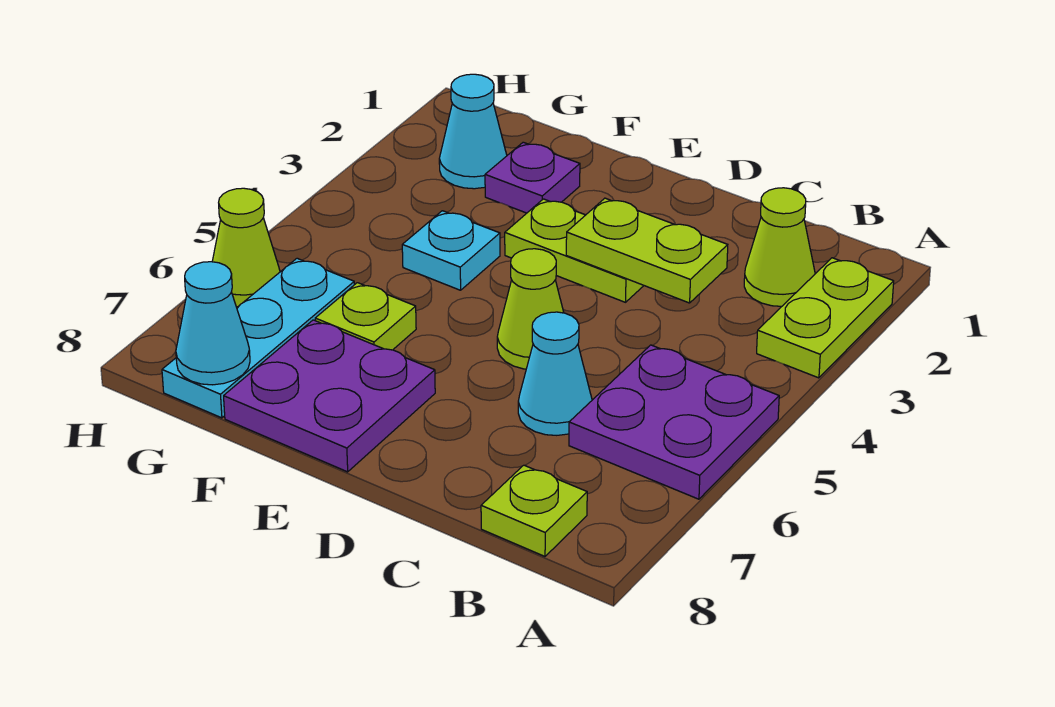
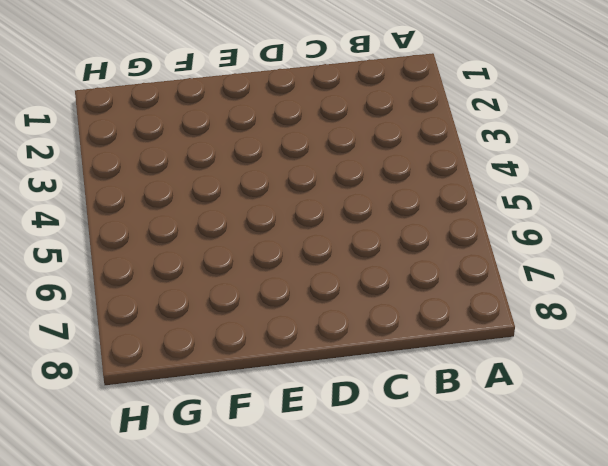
none -> lime plate A2:A3 level 1
none -> purple plate A5:B6 level 1
none -> lime cone B2 level 1

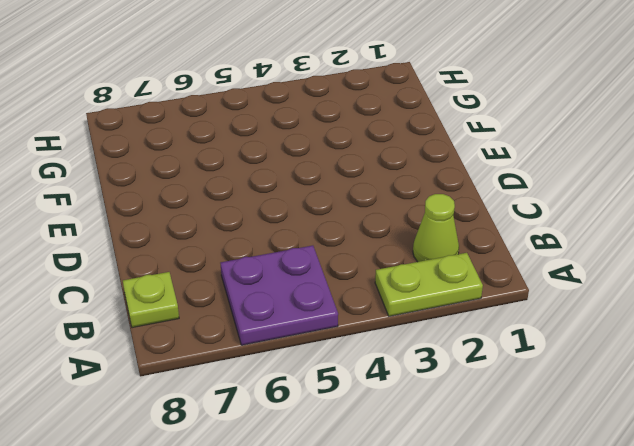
none -> cyan cone C6 level 1
none -> lime plate D3:E3 level 1
none -> lime cone D5 level 1

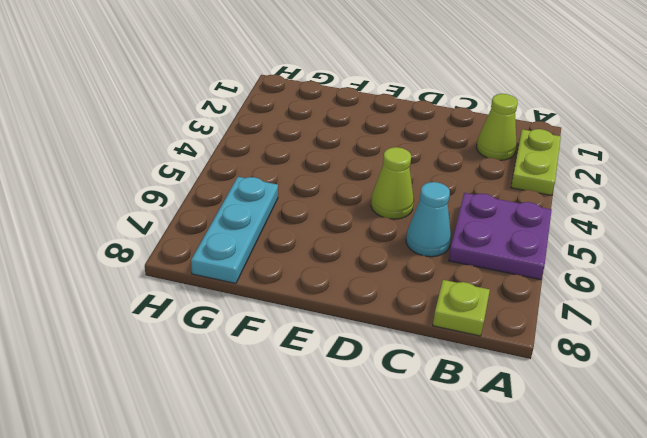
none -> lime plate D3:E3 level 1
none -> purple plate E7:F8 level 1
none -> purple plate F2 level 1

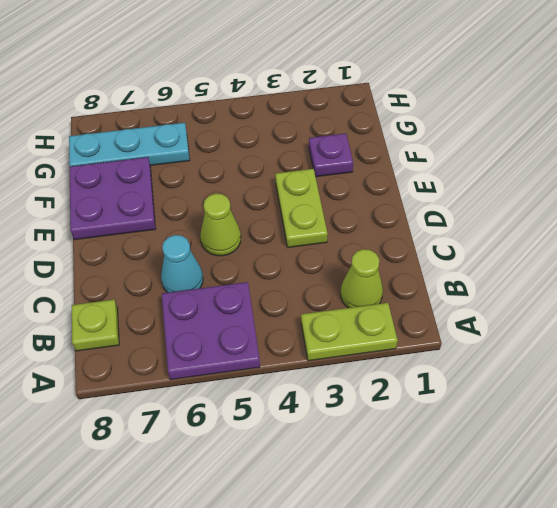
none -> cyan plate F4 level 1
none -> lime plate F6 level 1
none -> cyan cone G2 level 1

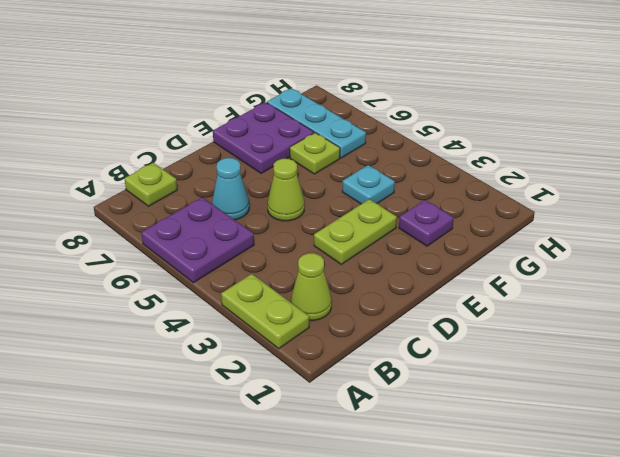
none -> cyan cone G2 level 1
none -> lime cone H6 level 1
none -> lime plate C3:D3 level 2

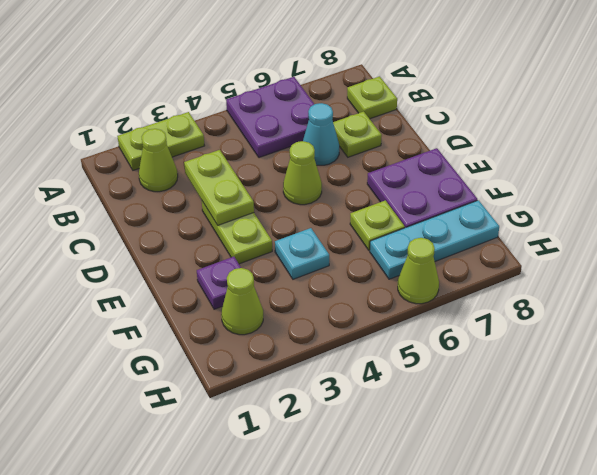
lime plate C7 level 1 -> none
lime cone G2 level 1 -> cyan cone G2 level 1
none -> cyan cone G8 level 2

